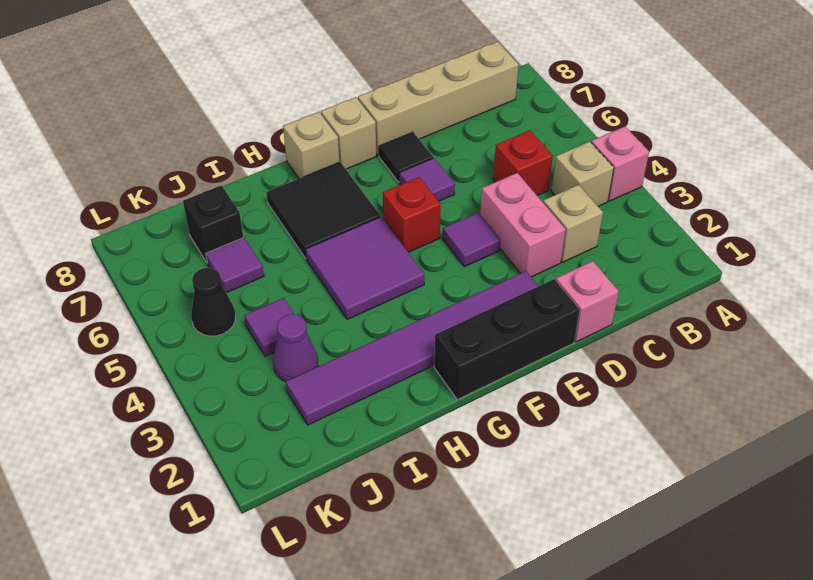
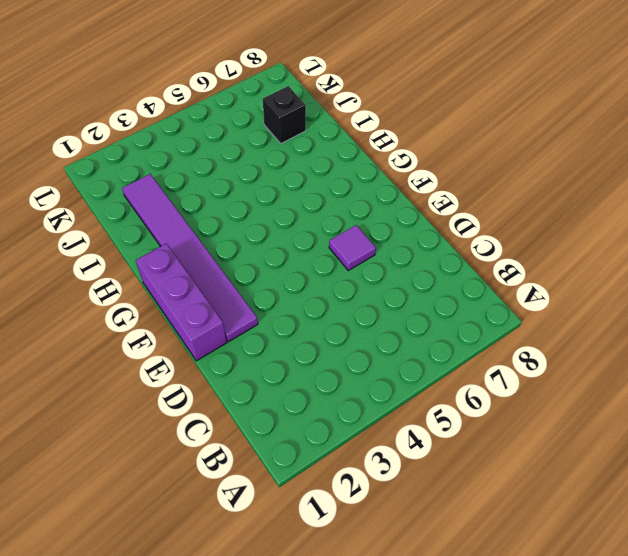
purple brick E1:G1 level 1 -> black brick E1:G1 level 1
none -> pink brick A4 level 1
none -> tan brick B4 level 1
none -> tan brick B8:E8 level 1

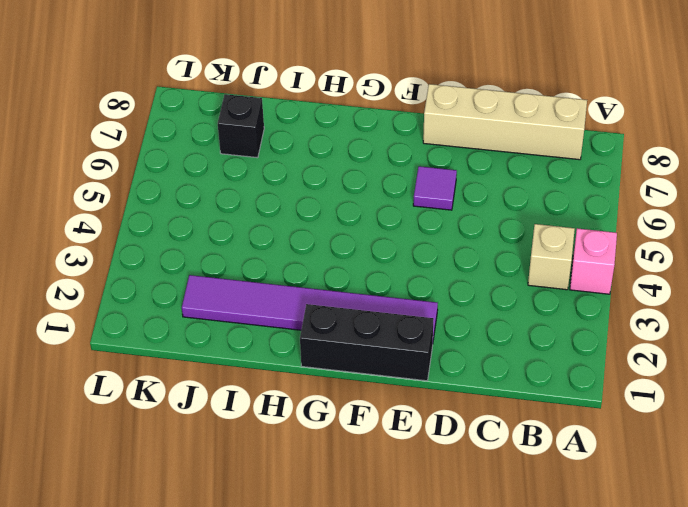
none -> tan brick C3 level 1
none -> red brick C5 level 1
none -> pink brick D1 level 1

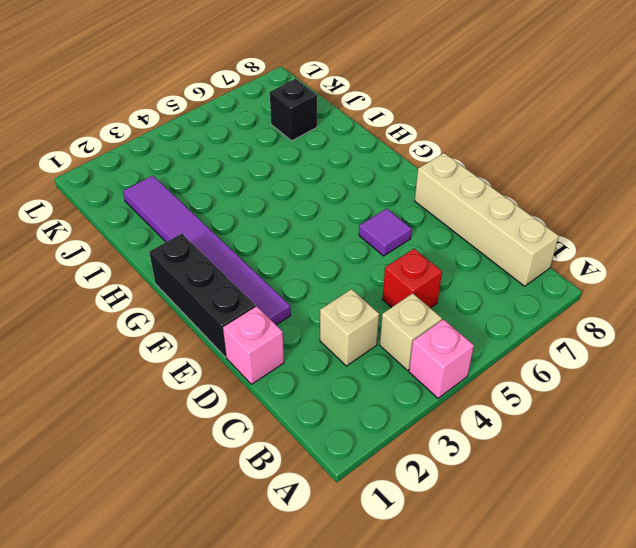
none -> pink brick D3:D4 level 1
none -> purple tile E4 level 1
none -> black tile E7 level 1

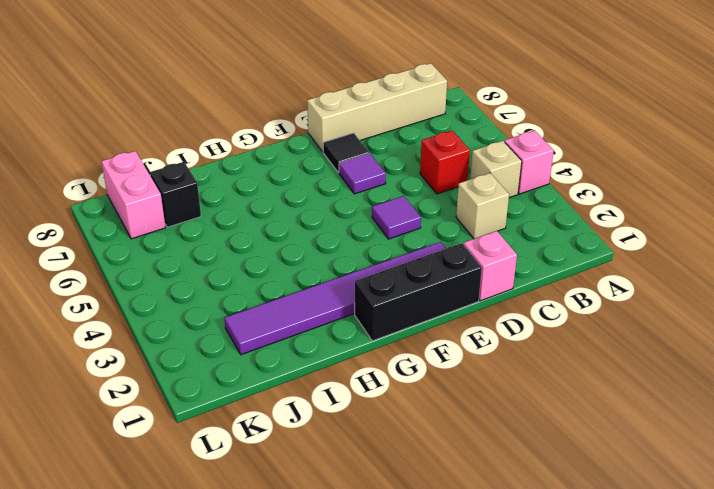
pink brick K7:K8 level 1 -> pink brick D3:D4 level 1
none -> red brick F5 level 1
none -> tan brick F8 level 1
none -> purple tile G4:H5 level 1

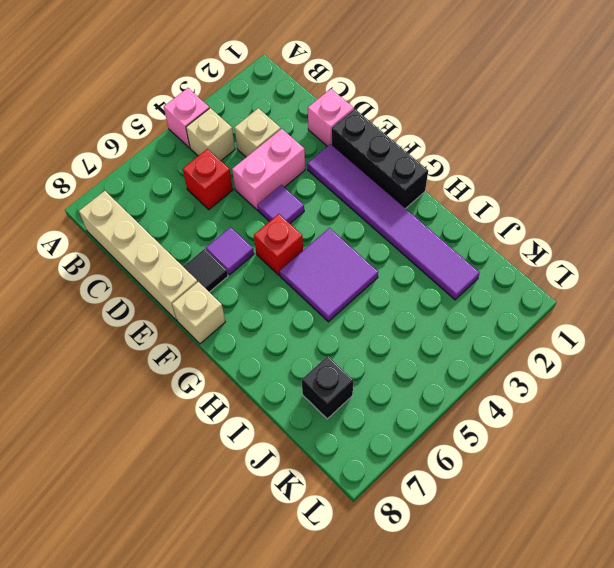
none -> black tile G6:H7 level 1
none -> tan brick G8 level 1
none -> purple cone J3 level 1

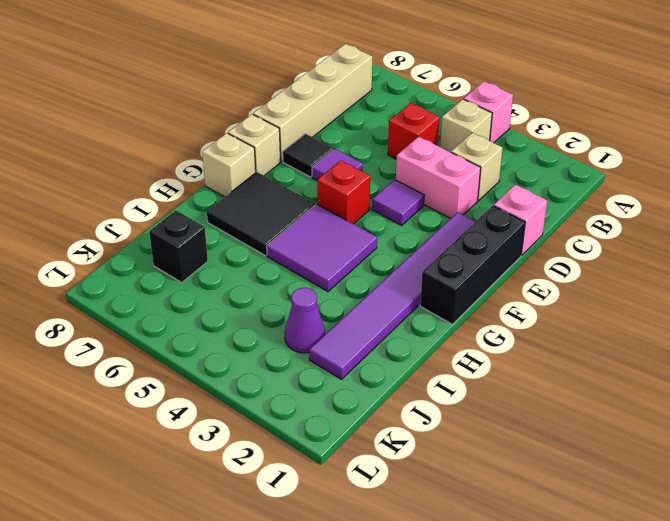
none -> purple tile J4 level 1
none -> purple tile J6 level 1
none -> black cone K5 level 1

